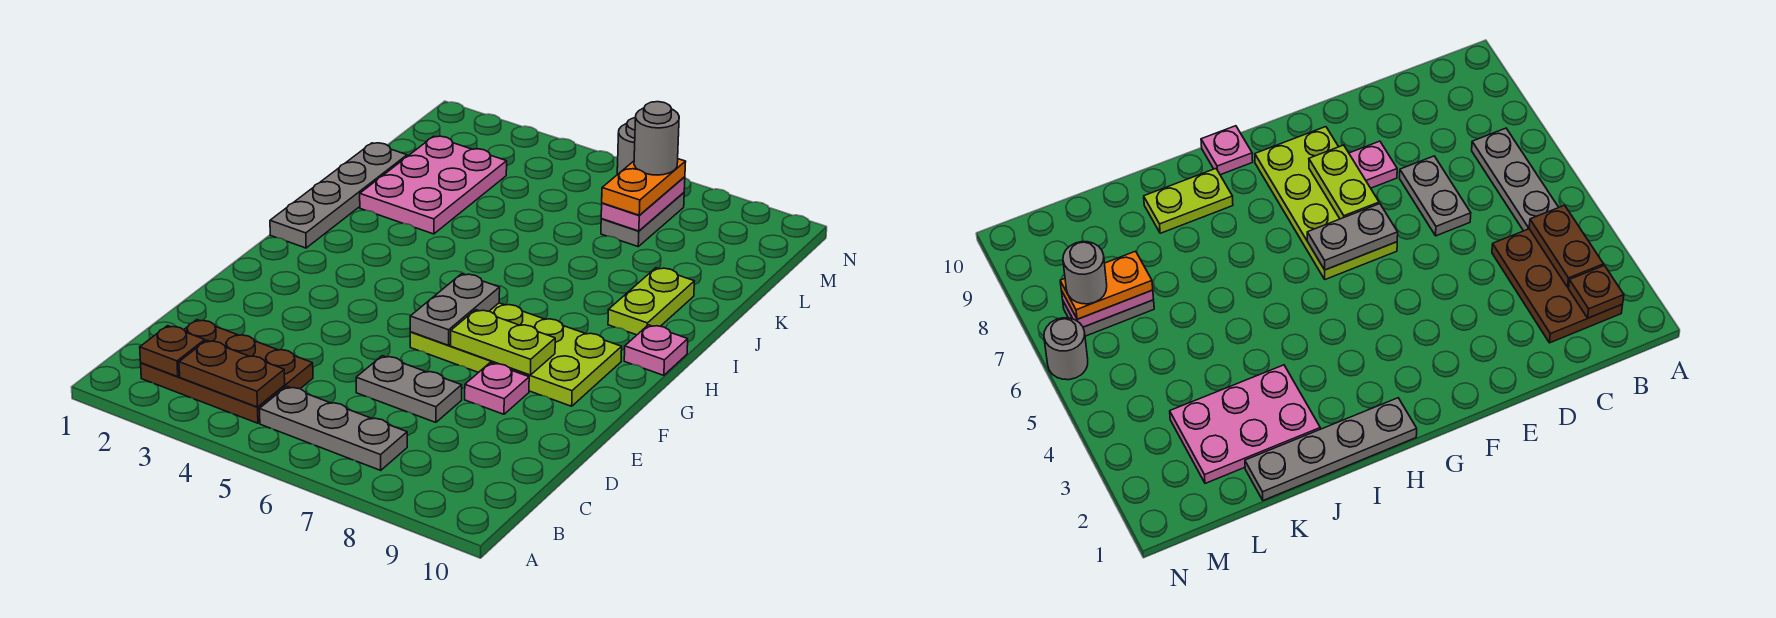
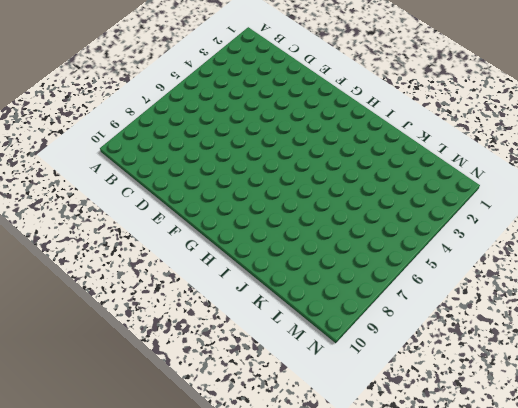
none -> brown plate B2:C4 level 1
none -> grey plate B5:B7 level 1
none -> grey plate D6:D7 level 1

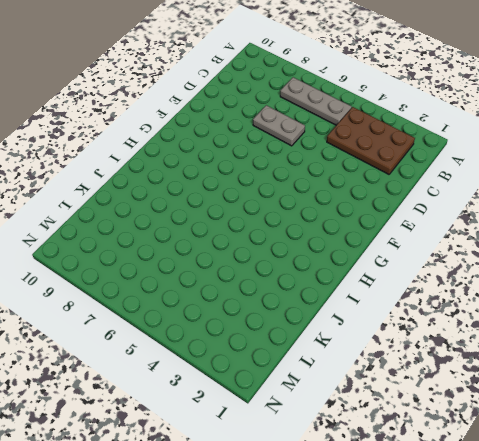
none -> pink plate E8 level 1
none -> lime plate F6:G9 level 1
none -> grey plate H1:K1 level 1

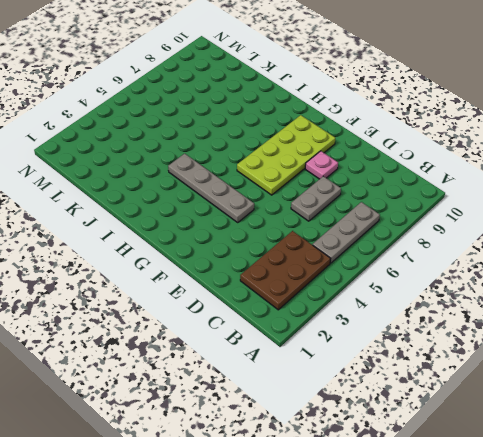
grey plate F4:I4 level 1 -> grey plate H1:K1 level 1
none -> pink plate H10 level 1
none -> lime plate I9:J9 level 1
none -> pink plate J2:L3 level 1

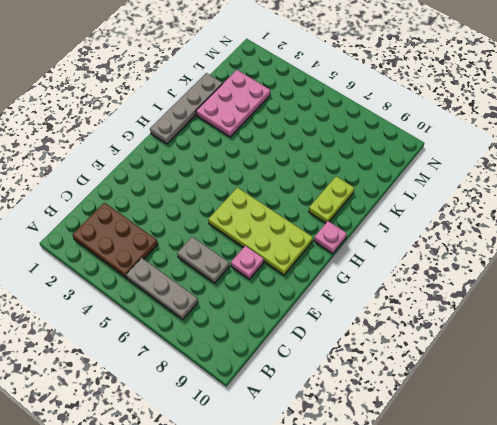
none -> grey plate L7:M7 level 1
none -> grey round brick N6 level 1
none -> brown plate B2 level 2

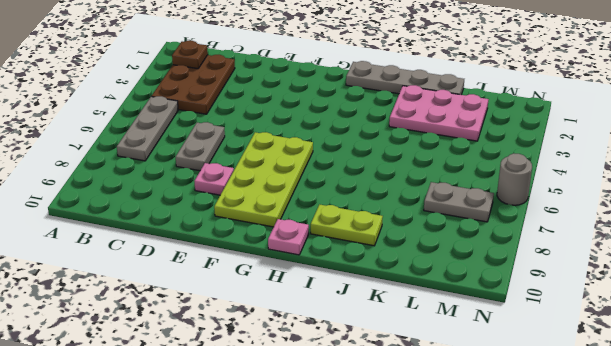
none -> brown plate B3:B4 level 2
none -> grey plate F6:G6 level 2
none -> lime plate F7:F8 level 2

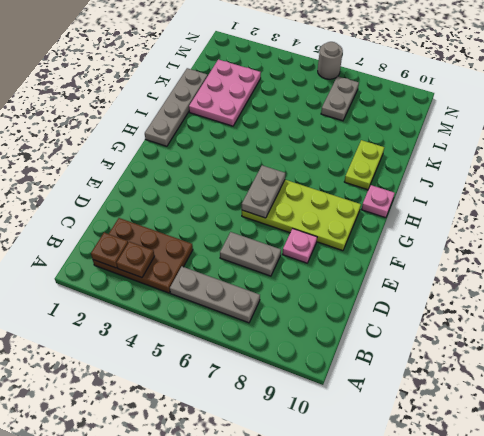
brown plate B3 level 2 -> brown plate B3:B4 level 2
none -> lime plate F7:F8 level 2
none -> pink plate L7:M7 level 2
none -> orange plate L7:M7 level 3

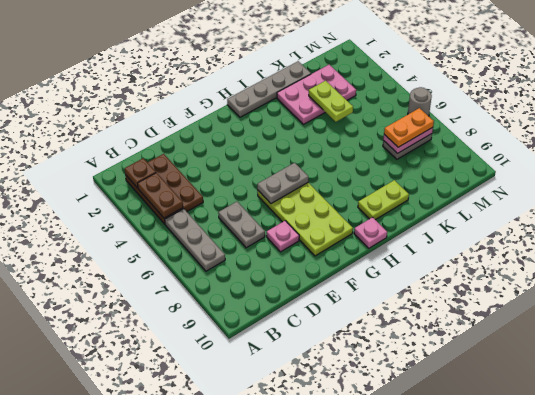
lime plate K3:K4 level 2 -> lime plate F7:F8 level 2
none -> grey round brick M7 level 4

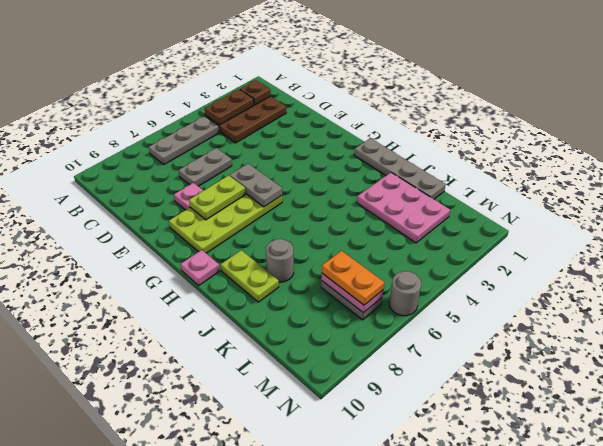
grey round brick J8 level 1 -> grey round brick M7 level 4

